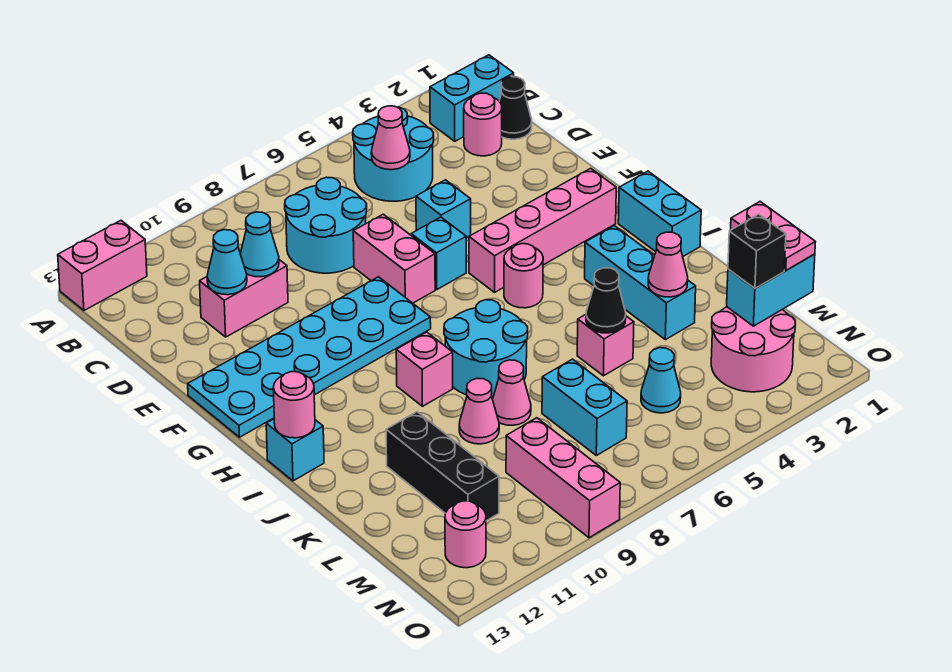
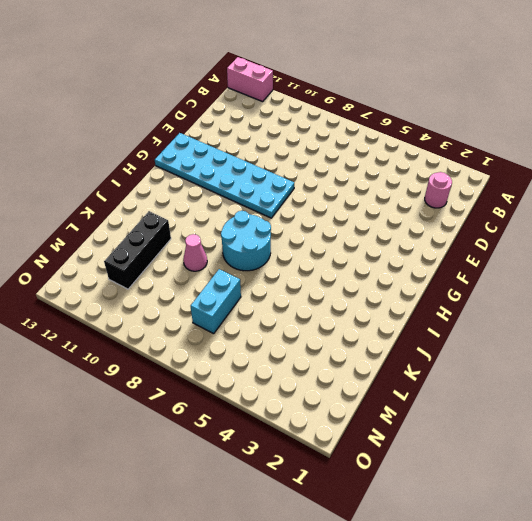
none -> cyan brick B1:B2 level 1
none -> cyan round brick B4:C5 level 1
none -> black cone C1 level 1
none -> cyan round brick C7:D8 level 1

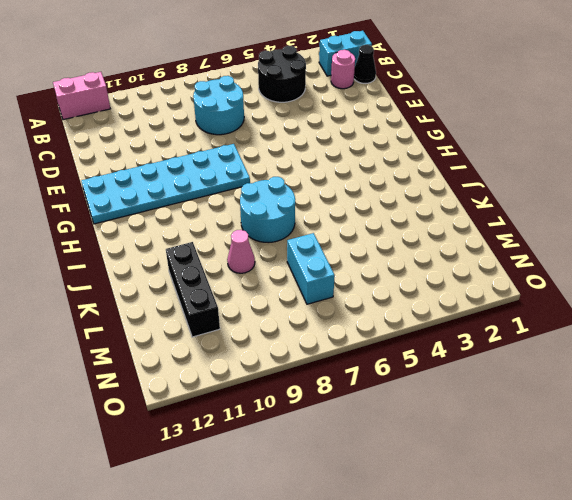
black round brick B4:C5 level 1 -> cyan round brick B4:C5 level 1
none -> pink brick D10:D11 level 1
none -> cyan brick E5 level 1
none -> pink brick E7:F7 level 1
none -> cyan brick F6 level 1

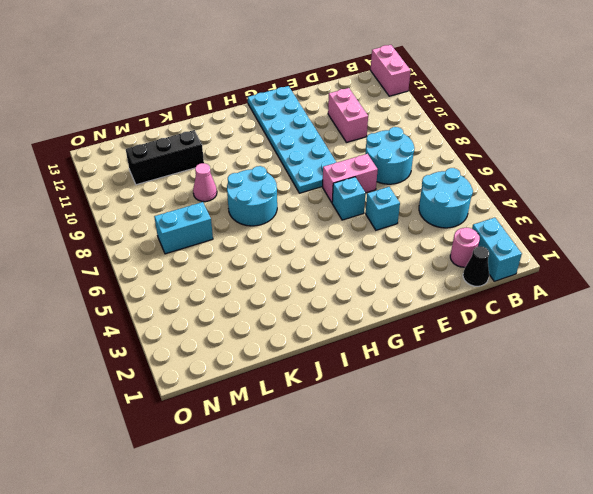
none -> pink brick G2:G5 level 1
none -> cyan brick H1:I1 level 1
none -> pink round brick H5 level 1
none -> cyan brick I3:K3 level 1

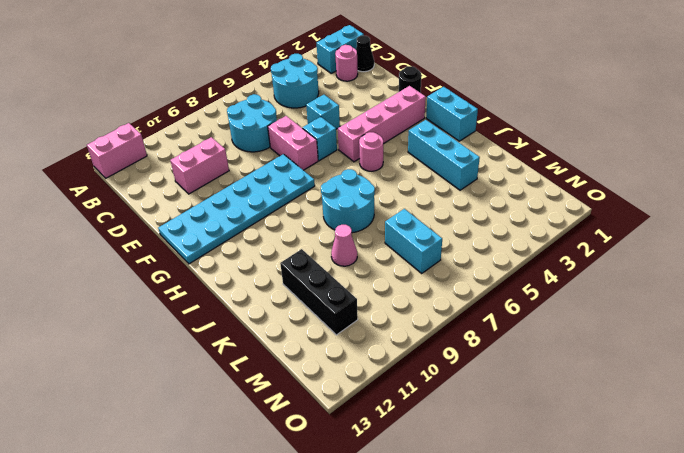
black round brick F1 level 1 -> none
none -> pink brick I9 level 1
none -> cyan brick I13 level 1
none -> pink brick K5 level 1
none -> pink cone K8 level 1

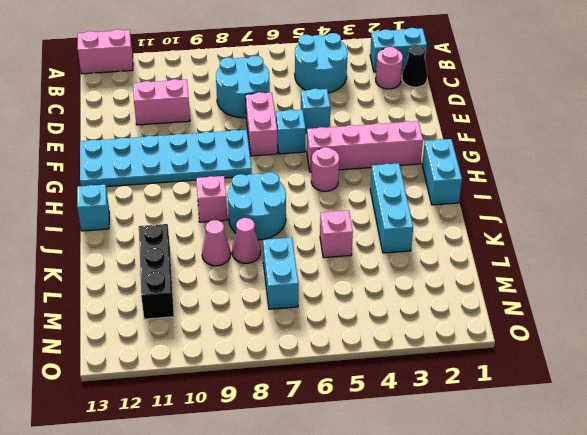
none -> pink round brick M2:N3 level 1
none -> cyan cone M5 level 1
none -> pink brick M9:O9 level 1
none -> pink round brick N12 level 1

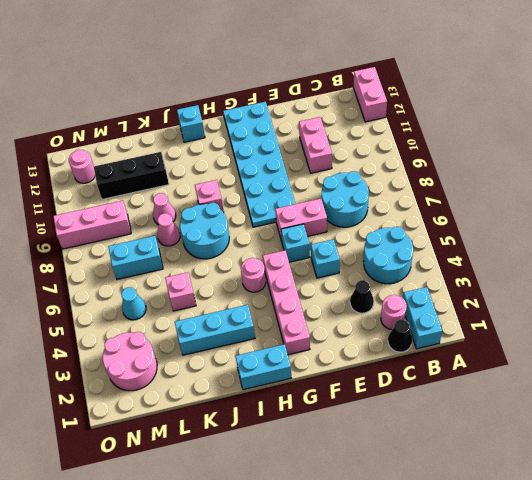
black cone D3 level 1 -> black cone K5 level 2
none -> pink cone C5 level 2
none -> cyan cone D10 level 2
none -> cyan cone D11 level 2
none -> pink round brick I13 level 2

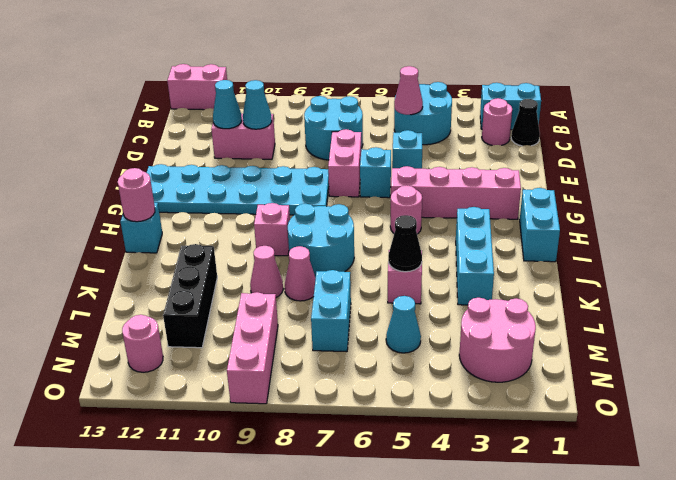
none -> pink cone K3 level 2
none -> cyan brick M1:M2 level 2
none -> pink plate L1:M1 level 3
none -> black brick M2 level 3

